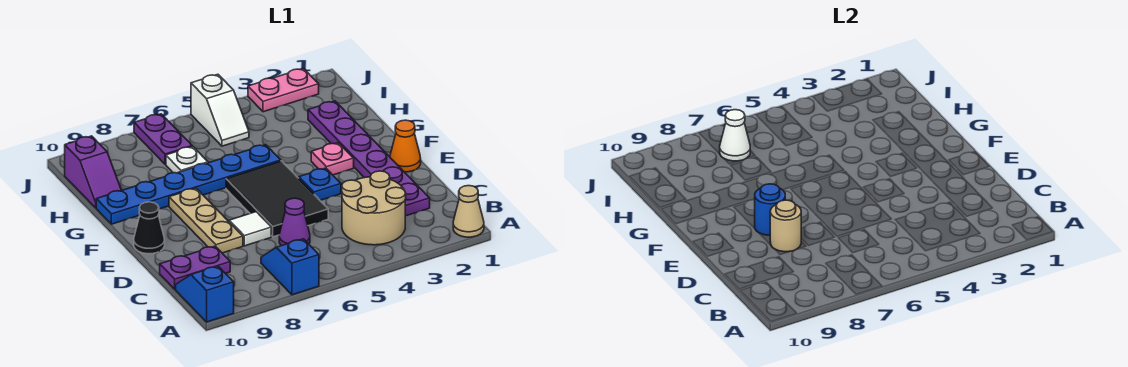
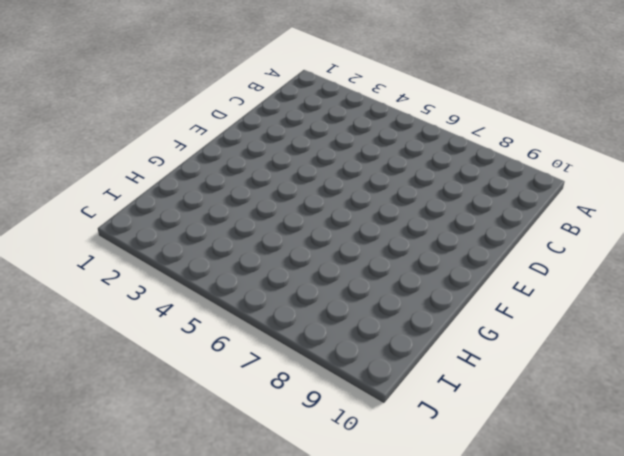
none -> tan cone A1 level 1
none -> blue slope A7:B7 level 1 top A
none -> blue slope A10:B10 level 1 top A

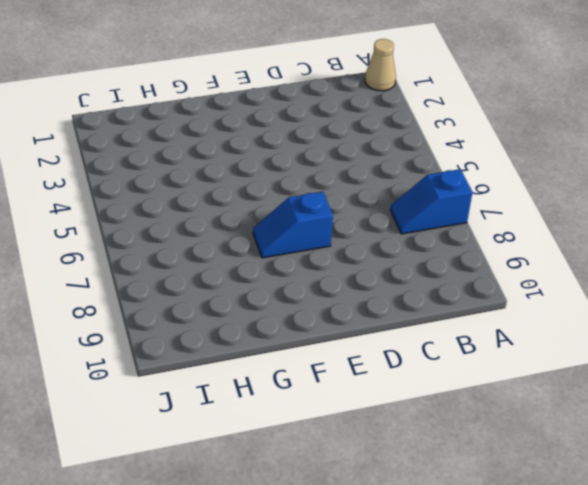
blue slope E7:F7 level 1 top E -> blue slope A10:B10 level 1 top A
none -> tan round brick B3:C4 level 1
none -> purple plate C2:H2 level 1
none -> purple cone C6 level 1

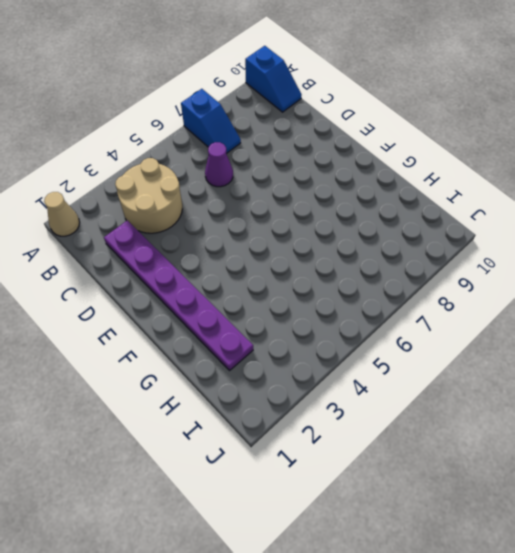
none -> purple plate C9:C10 level 1
none -> black tile D5:F6 level 1
none -> white tile D7 level 1

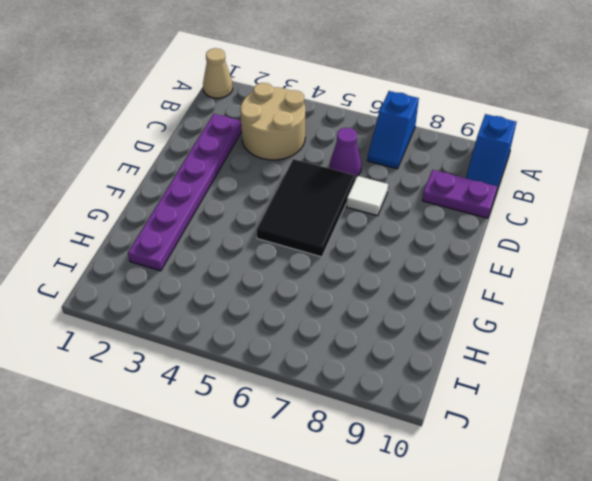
none -> tan plate D8:F8 level 1
none -> orange cone E1 level 1
none -> blue plate E4 level 1

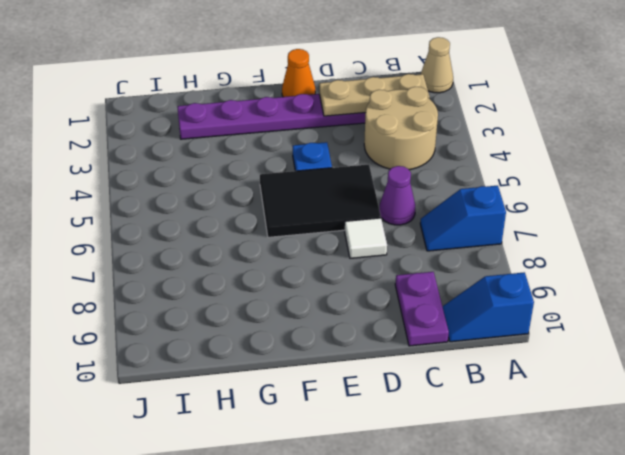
tan plate B2:D2 level 2 -> tan plate D8:F8 level 1
none -> black cone E10 level 1
none -> pink plate F3 level 1
none -> blue plate G5:G10 level 1

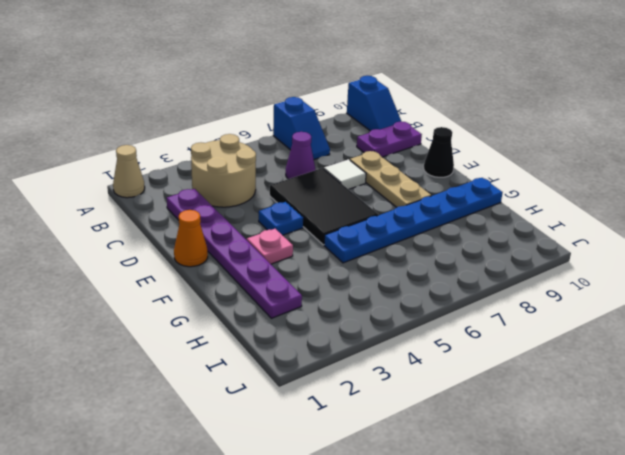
none -> white plate H7 level 1
none -> purple slope H10:I10 level 1 top I
none -> white slope I5:J5 level 1 top J

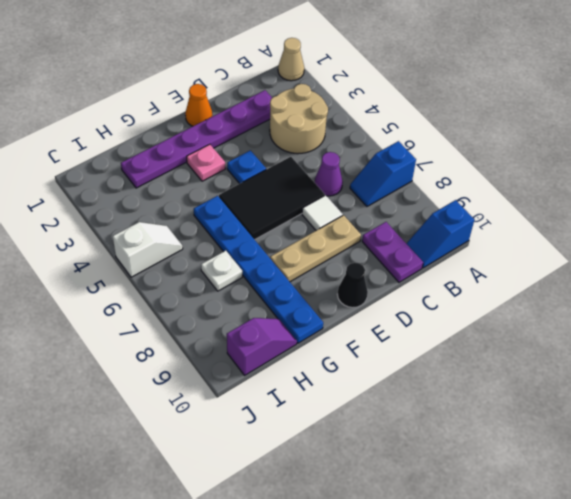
none -> purple plate I7:J7 level 1
none -> pink plate J2:J3 level 1
none -> tan round brick D8 level 2

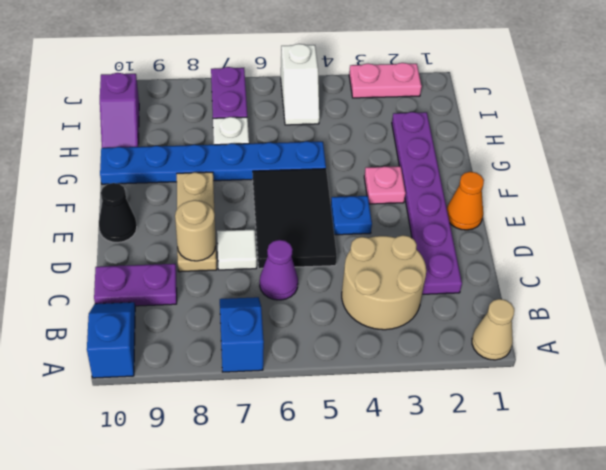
none -> blue round brick E8 level 2
none -> white cone I7 level 2

